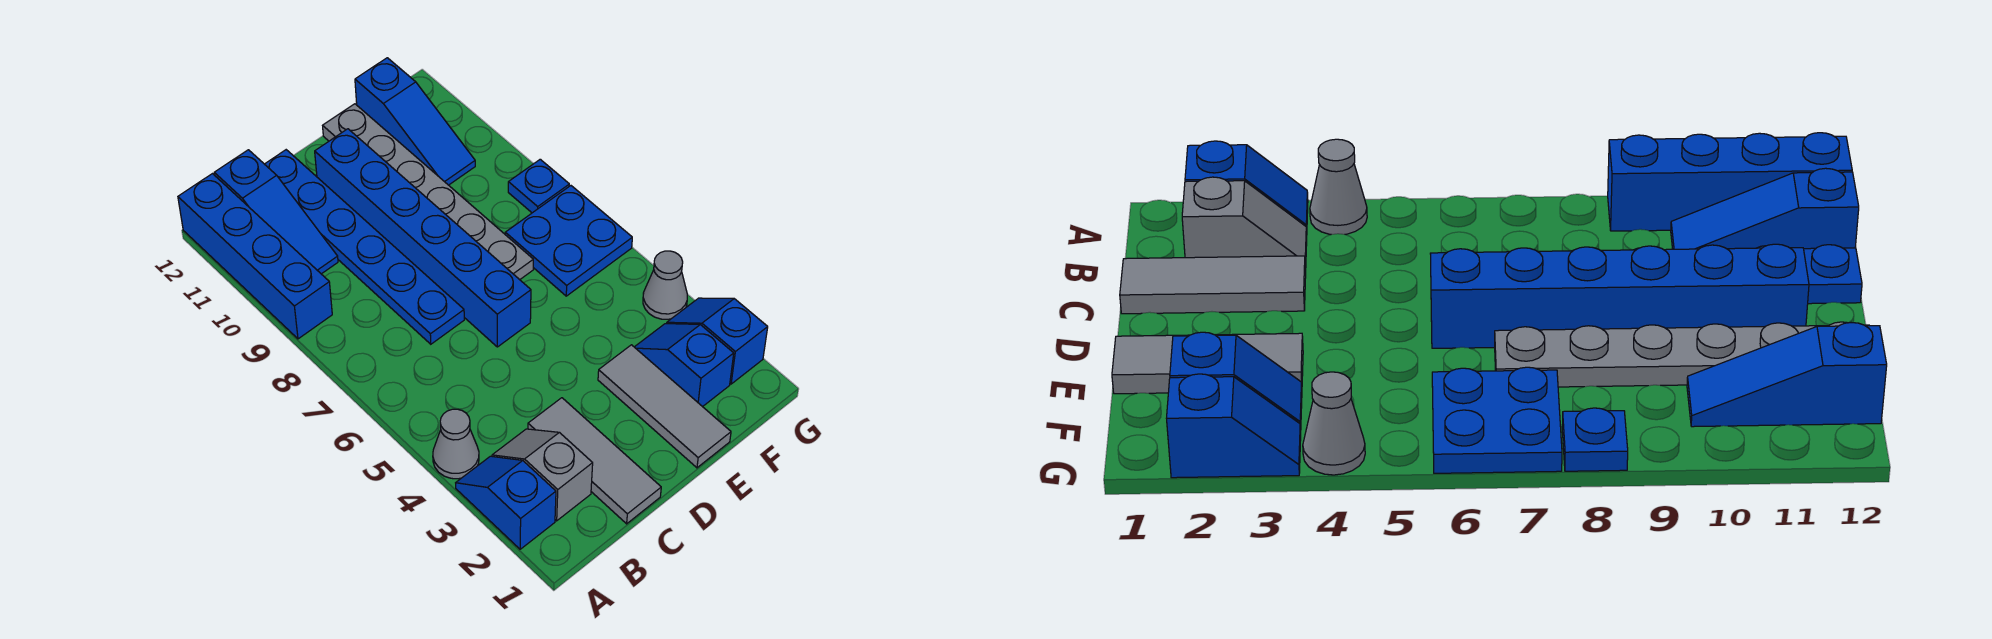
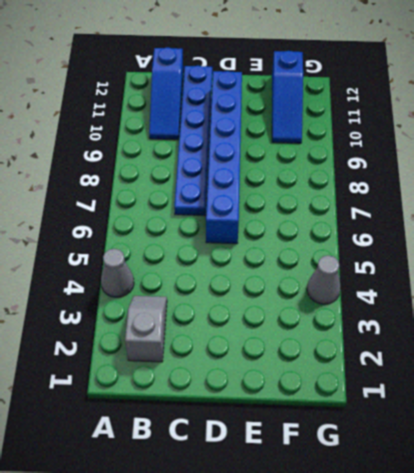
none -> blue slope A2:A3 level 1 top 2
none -> blue brick A9:A12 level 1
none -> grey tile C1:C3 level 1

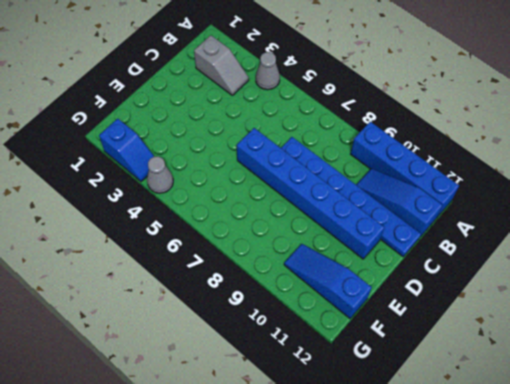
none -> blue slope A2:A3 level 1 top 2
none -> grey tile C1:C3 level 1
none -> grey tile E1:E3 level 1

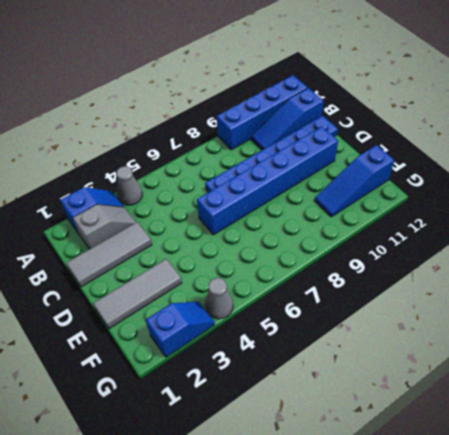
none -> grey plate E7:E12 level 1
none -> blue slope F2:F3 level 1 top 2
none -> blue plate F6:G7 level 1

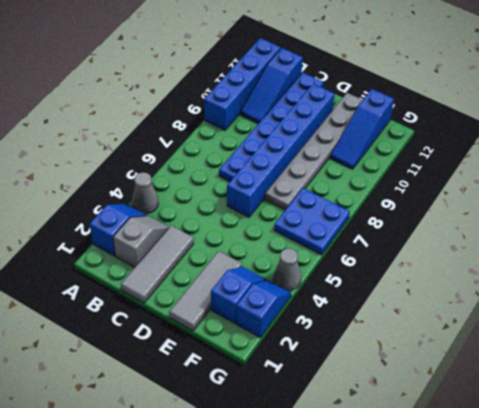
none -> blue plate G8 level 1

